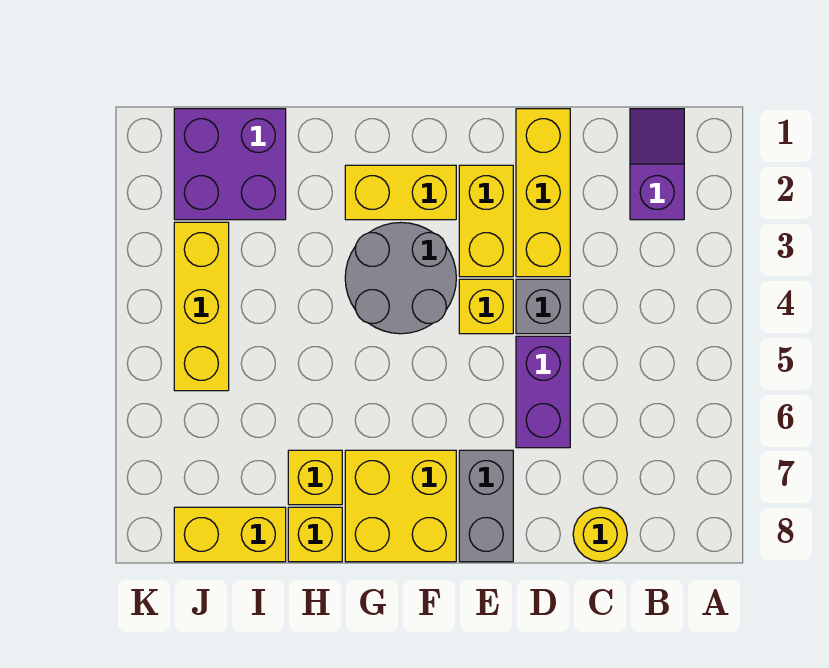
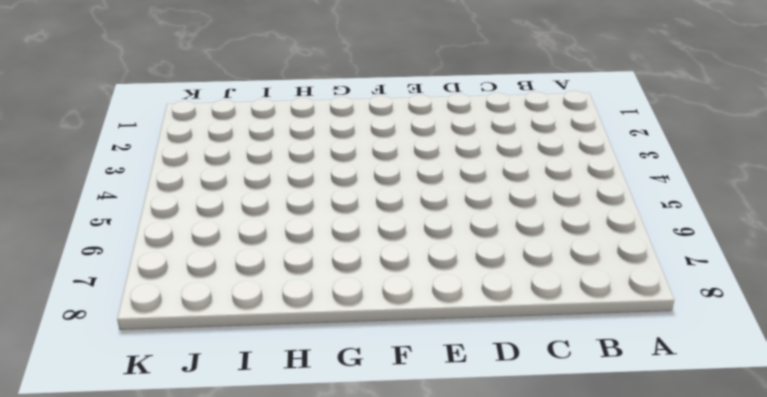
none -> purple slope B1:B2 level 1 top 2
none -> yellow round brick C8 level 1
none -> yellow brick D1:D3 level 1

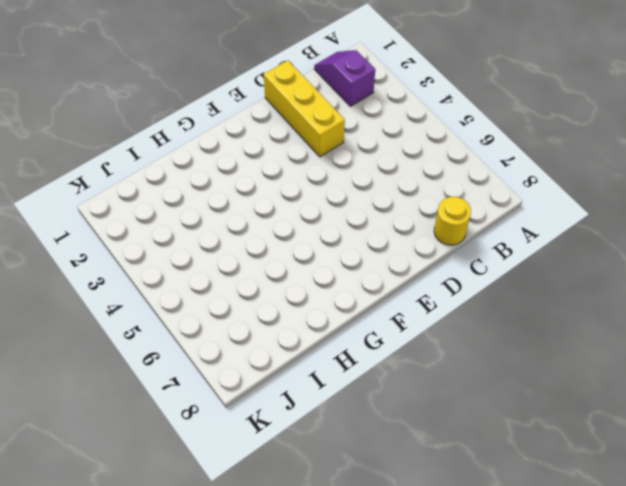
none -> grey brick D4 level 1
none -> purple brick D5:D6 level 1
none -> yellow brick E2:E3 level 1

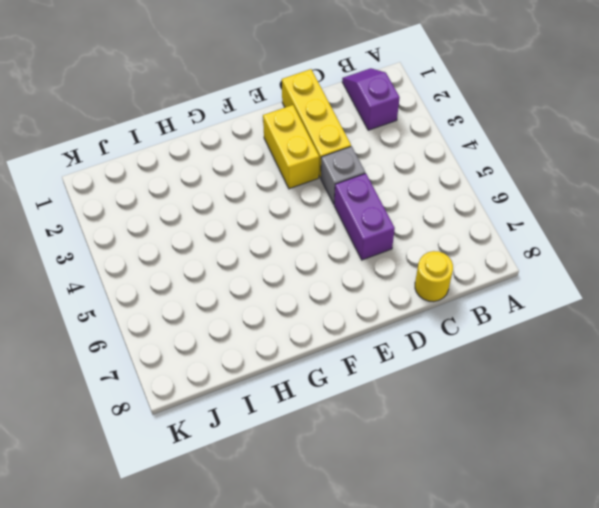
none -> yellow brick E4 level 1
none -> grey brick E7:E8 level 1
none -> yellow brick F2:G2 level 1

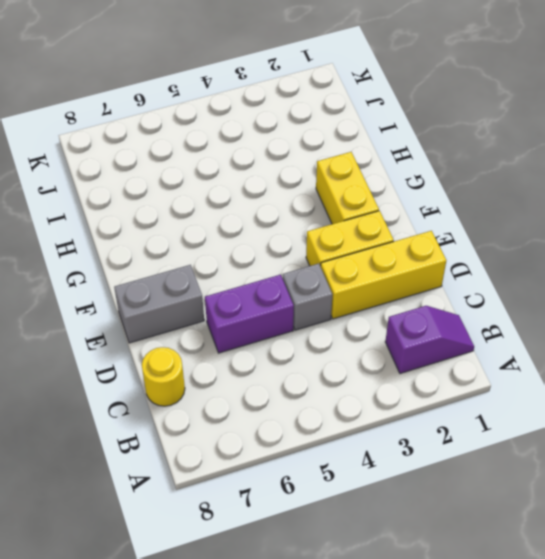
none -> yellow brick E4 level 1
none -> grey round brick F3:G4 level 1
none -> yellow brick F7:G8 level 1

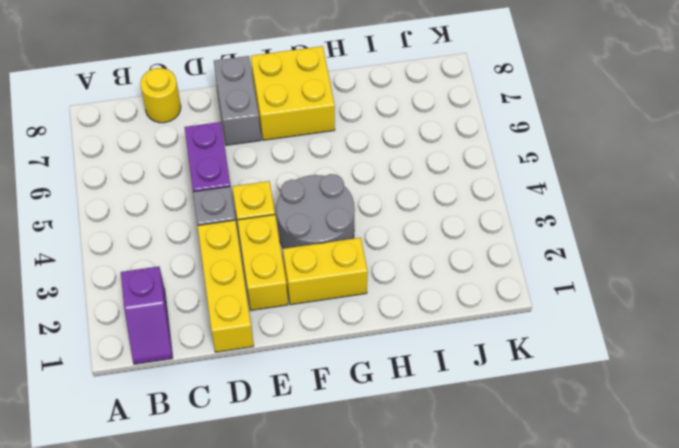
none -> yellow brick H7 level 1
none -> yellow brick H8 level 1
none -> purple brick I1:J2 level 1

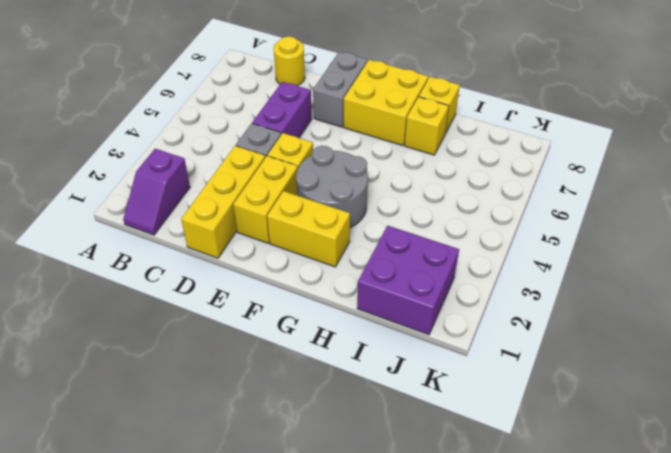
none -> yellow brick I8:J8 level 1
none -> yellow brick J3:J5 level 1

